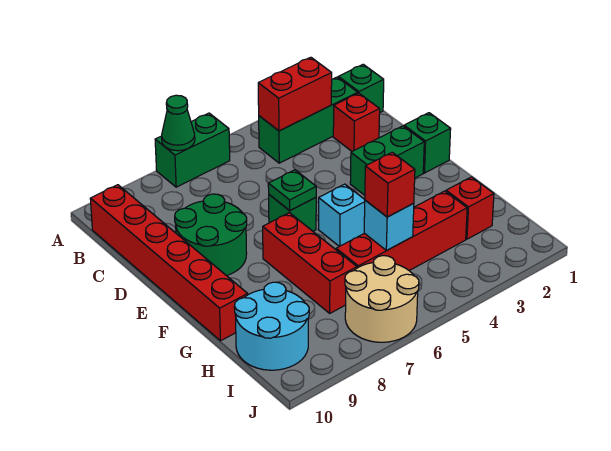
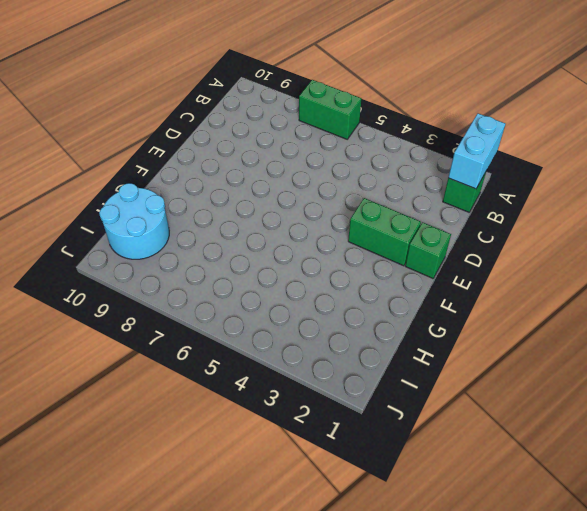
cyan brick A1:B1 level 2 -> none
none -> green brick B2:B4 level 1
none -> red brick B10:G10 level 1
none -> red brick C2 level 1

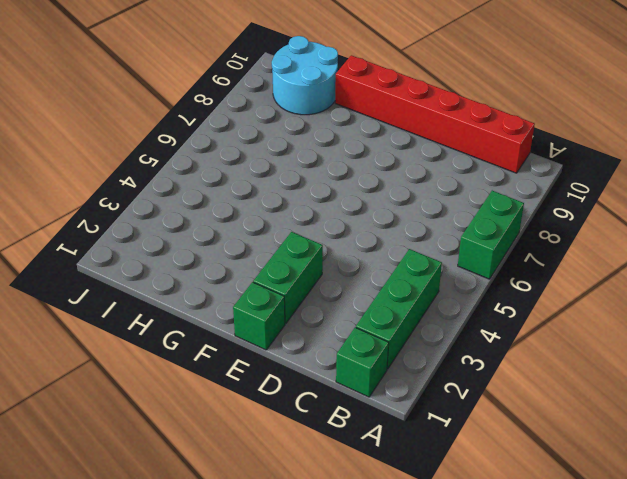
none -> red brick C2 level 1
none -> green round brick D8:E9 level 1
none -> green brick E6 level 1

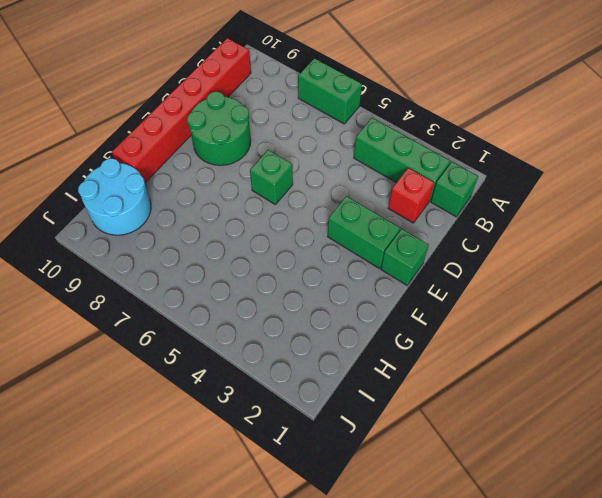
none -> cyan brick F5 level 1
none -> red brick F7:H7 level 1
none -> red brick H2 level 1

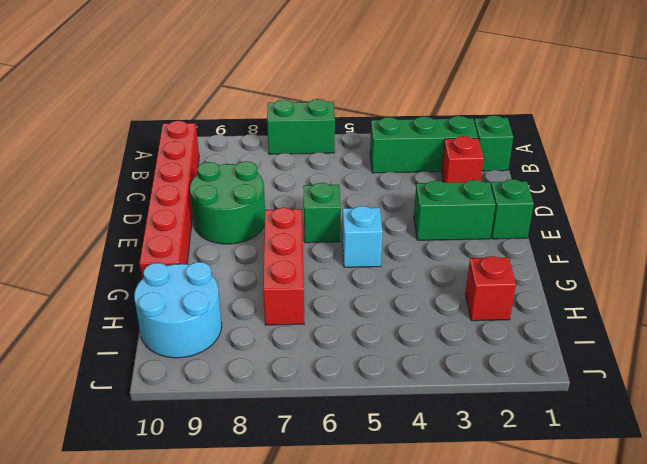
none -> red brick H3:H6 level 1
none -> tan round brick I6:J7 level 1
none -> green cone A7 level 2

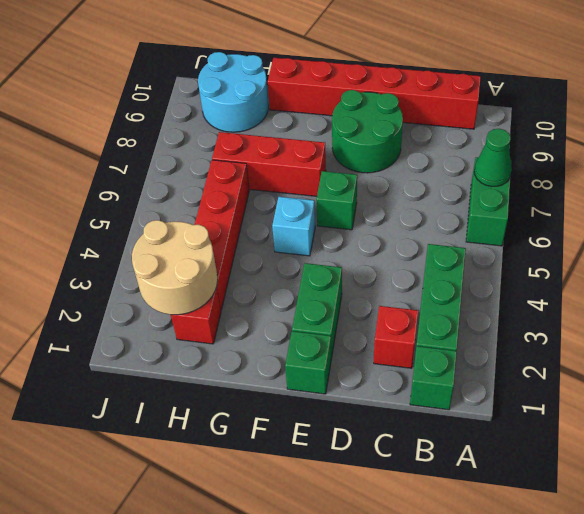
tan round brick H2:I3 level 2 -> tan round brick I6:J7 level 1
none -> red brick B3:B4 level 2
none -> green plate E6 level 2
none -> cyan brick H5 level 2

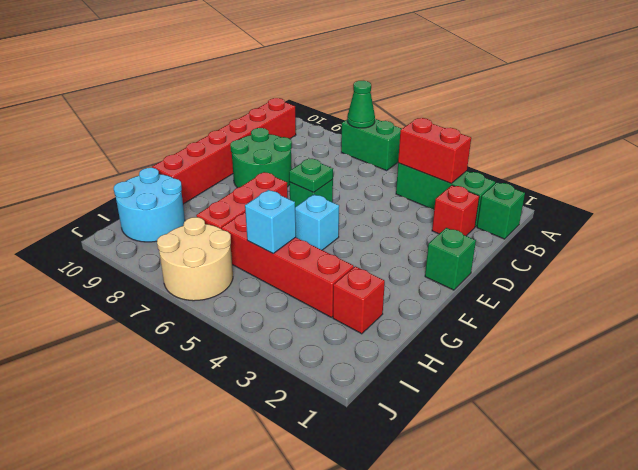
none -> green brick E2:E3 level 1
none -> red brick H5 level 3

